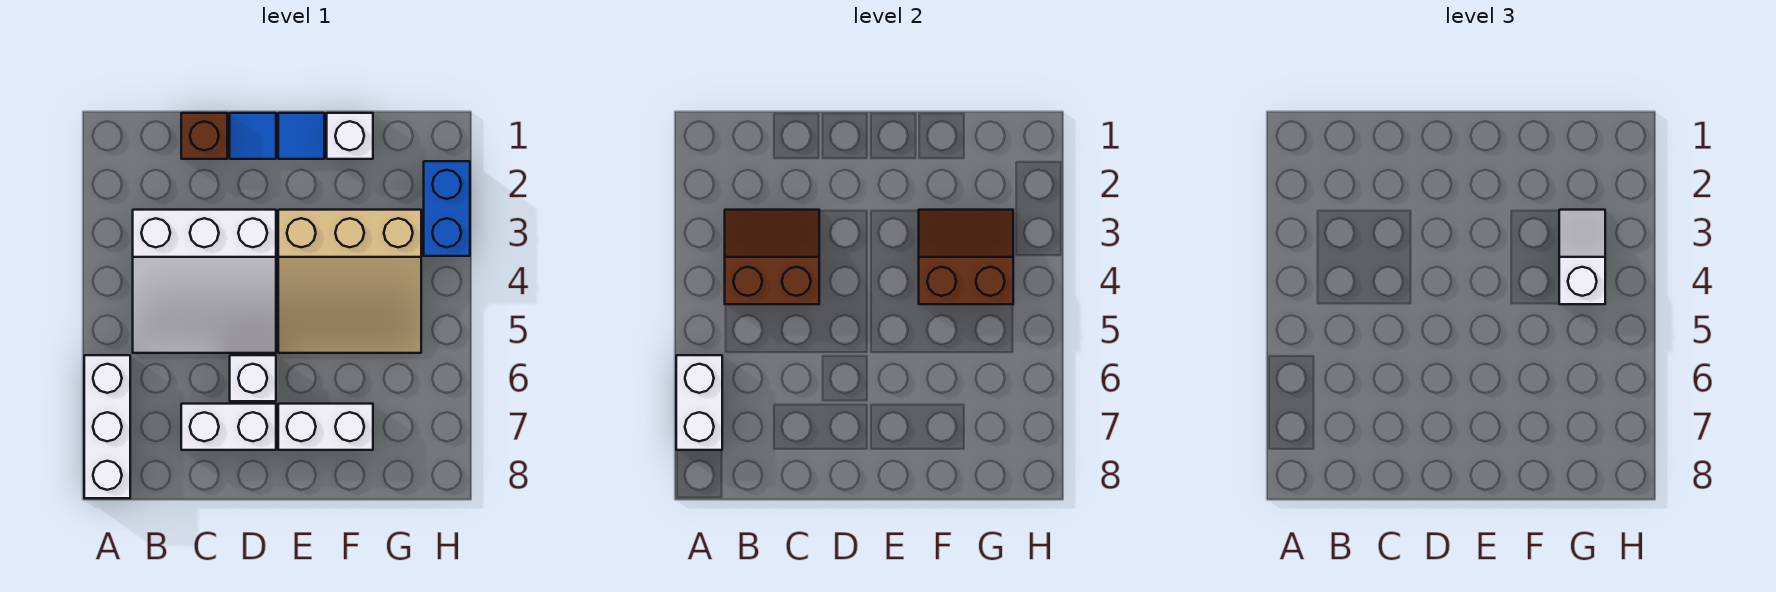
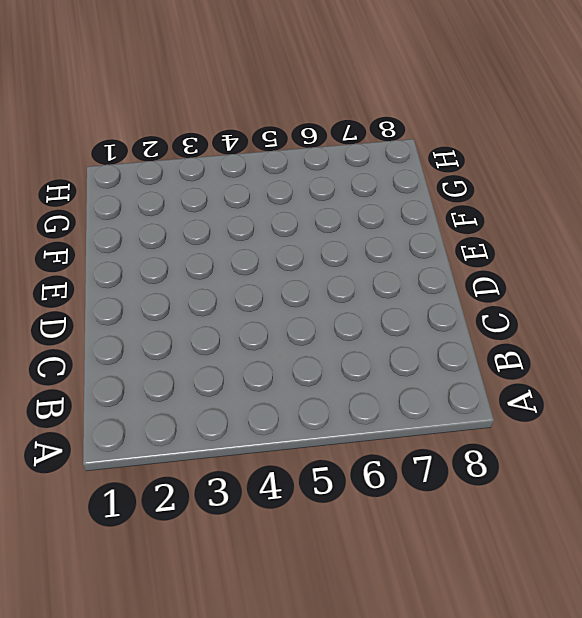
none -> white brick A6:A8 level 1
none -> white slope B3:D5 level 1 top 3
none -> brown brick C1 level 1

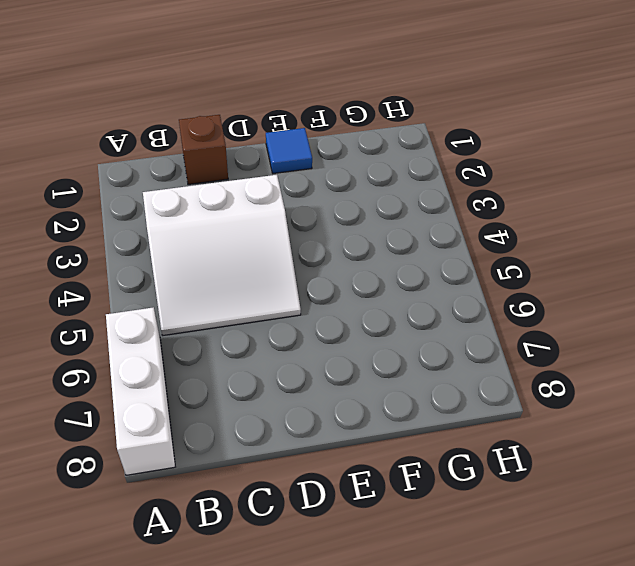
none -> white brick C7:D7 level 1
none -> blue tile D1 level 1
none -> white brick D6 level 1

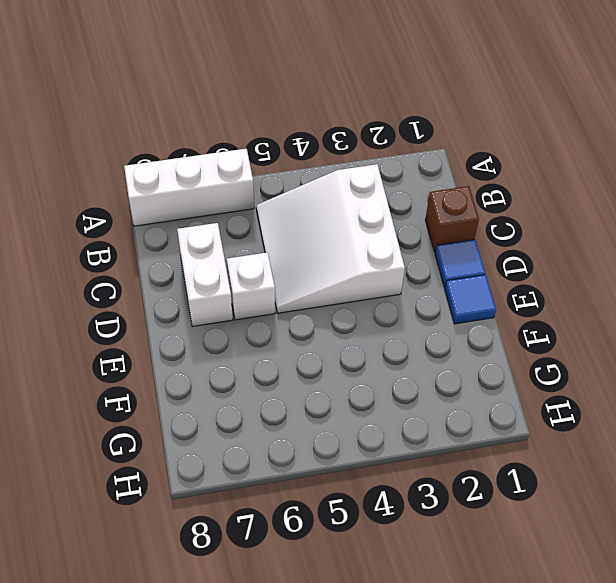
none -> tan slope E3:G5 level 1 top 3
none -> white brick E7:F7 level 1
none -> white brick F1 level 1

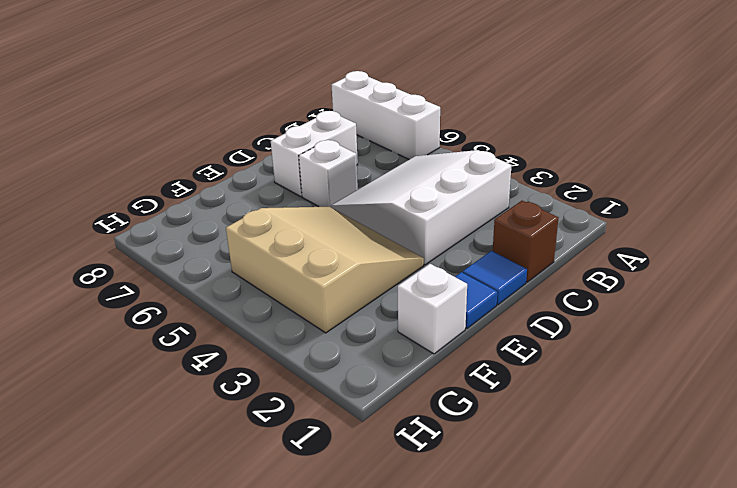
tan slope E3:G5 level 1 top G -> tan slope E3:G5 level 1 top 3
none -> white brick E7:F7 level 1
none -> blue brick H2:H3 level 1
none -> white brick A6:A7 level 2

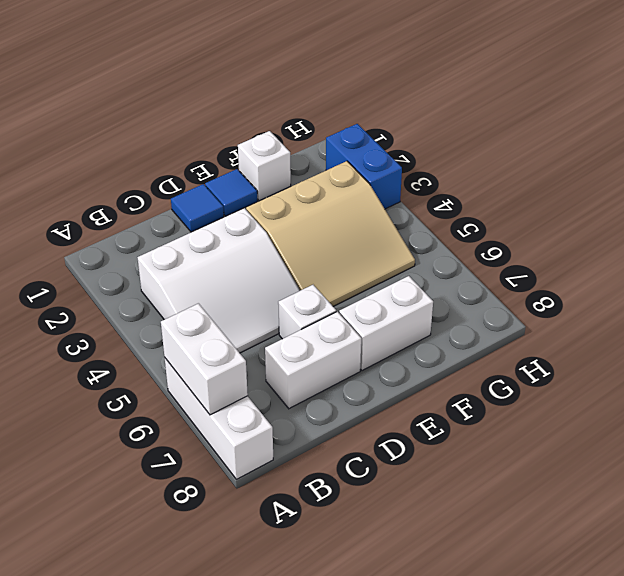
none -> brown brick C1 level 1
none -> brown slope B3:C4 level 2 top 4
none -> brown slope F3:G4 level 2 top 4

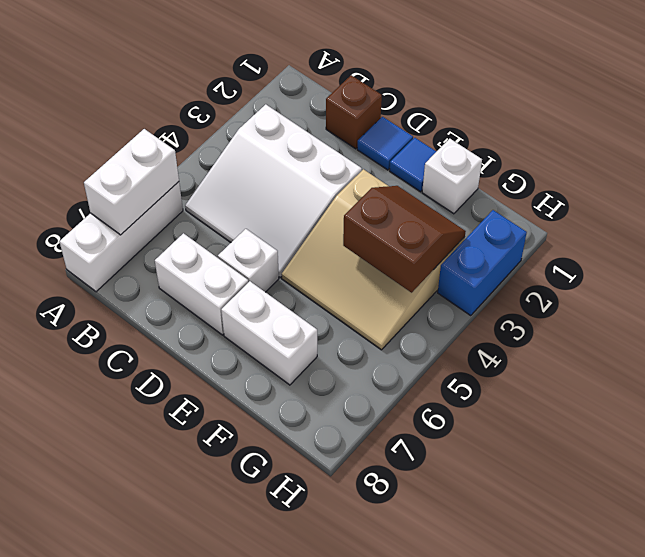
none -> brown slope B3:C4 level 2 top 4
none -> white slope G3:G4 level 3 top 4

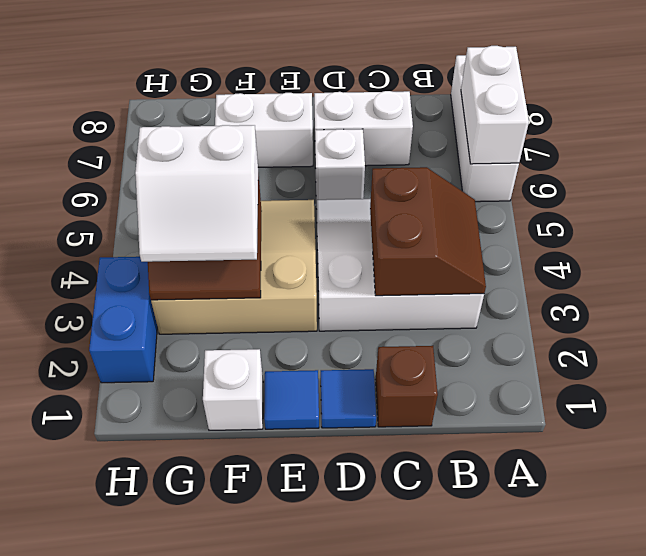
brown slope B3:C4 level 2 top C -> brown slope B3:C4 level 2 top 4
white slope F3:G4 level 3 top 4 -> white slope G3:G4 level 3 top 4

